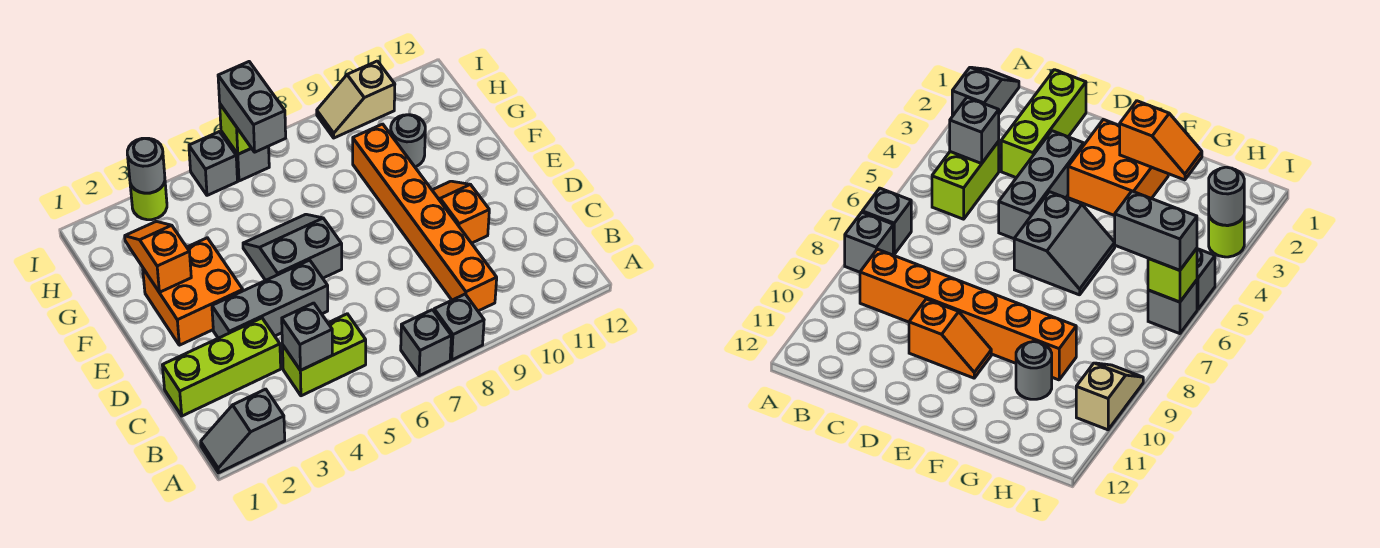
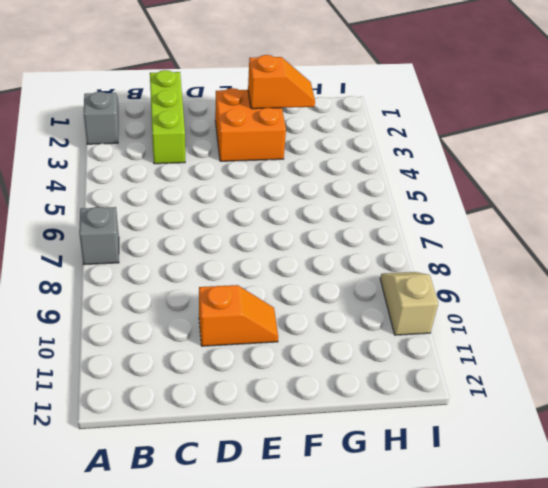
none -> grey brick A8 level 1
none -> lime brick B4:B5 level 1
none -> orange brick B9:G9 level 1

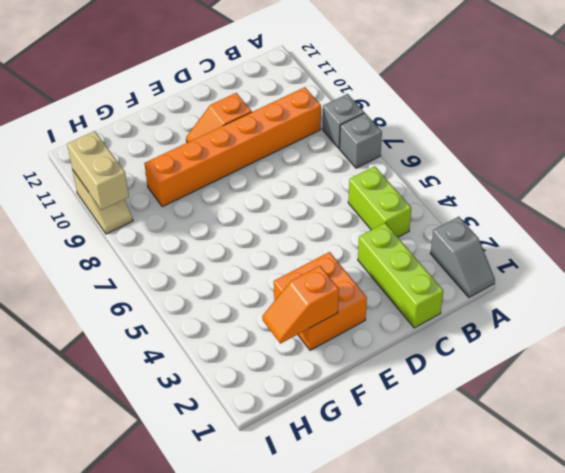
tan brick I9:I10 level 2 -> none
none -> grey brick D3:D5 level 1
none -> grey slope E5:F6 level 1 top E
none -> grey round brick G10 level 1

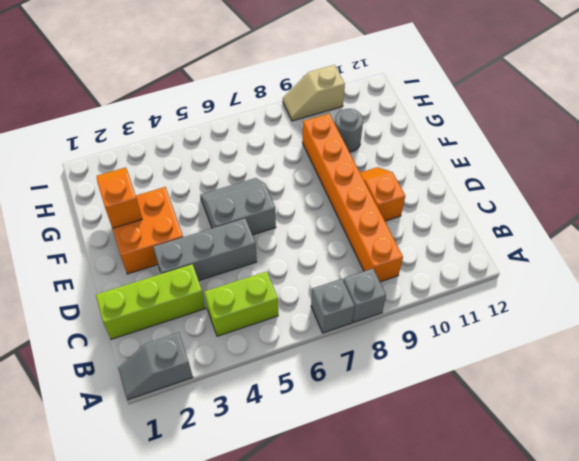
none -> lime round brick I3 level 1
none -> grey brick I5 level 1
none -> grey brick I6 level 1

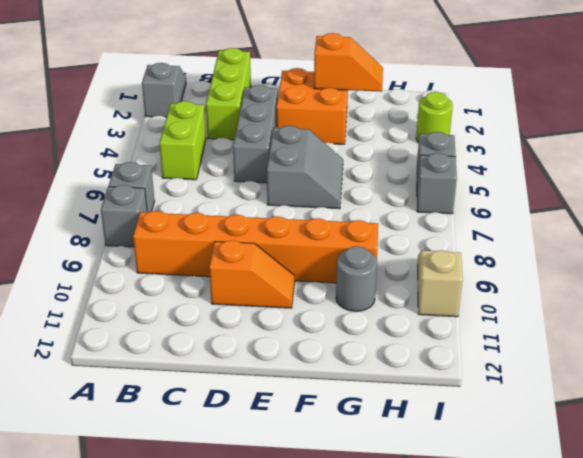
none -> grey brick B4 level 2
none -> grey round brick I3 level 2
none -> lime brick I6 level 2

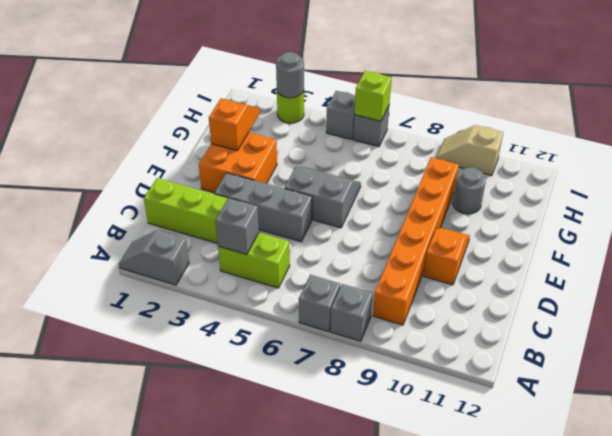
none -> grey brick H6:I6 level 3

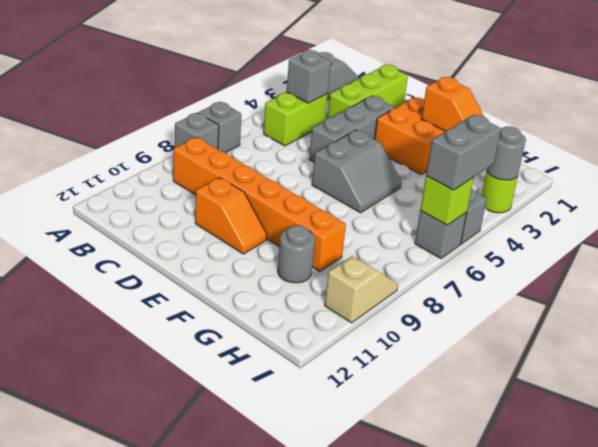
grey brick I5:I6 level 3 -> grey brick H6:I6 level 3

